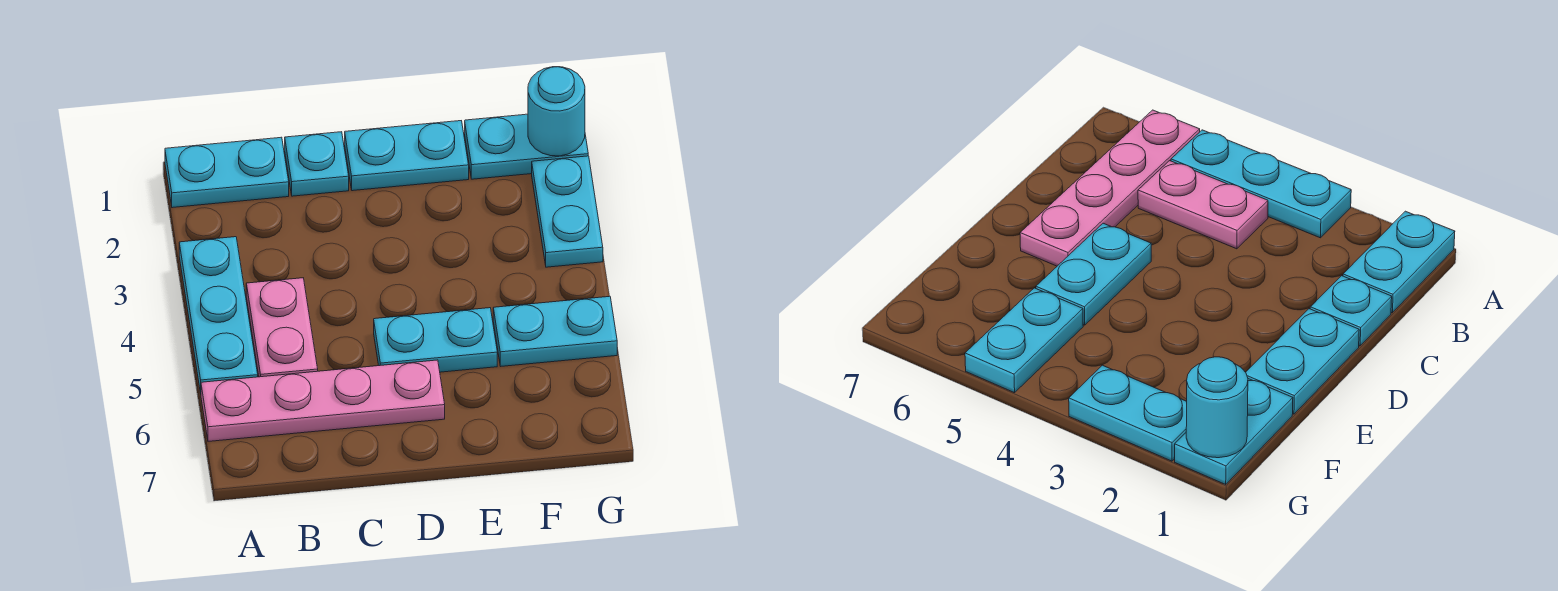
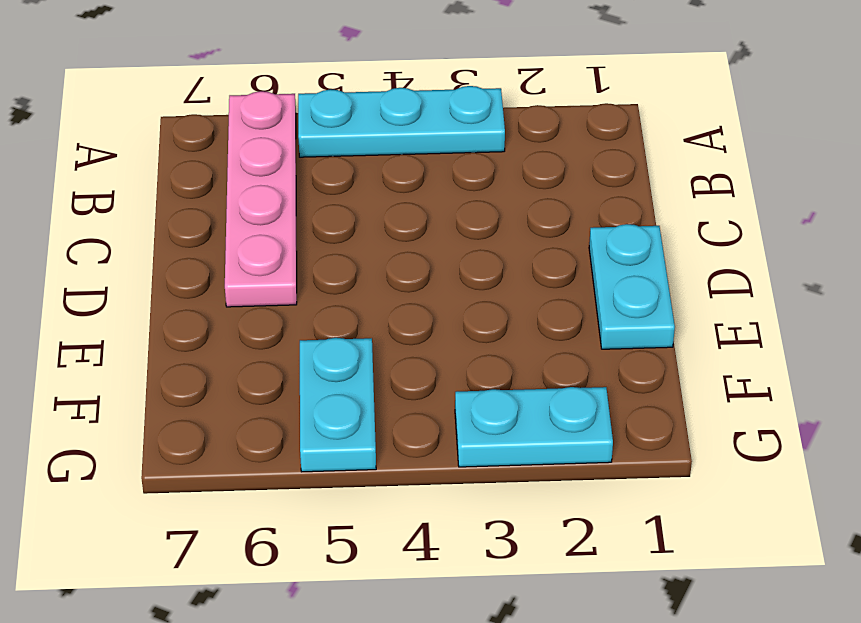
none -> cyan plate A1:B1 level 1
none -> pink plate B4:B5 level 1

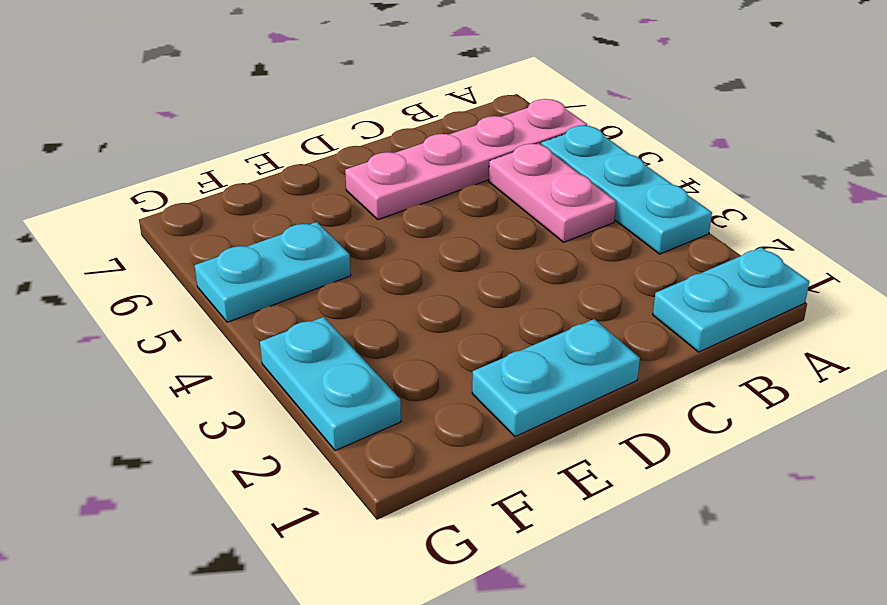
none -> cyan plate C1 level 1
none -> cyan plate D5:E5 level 1

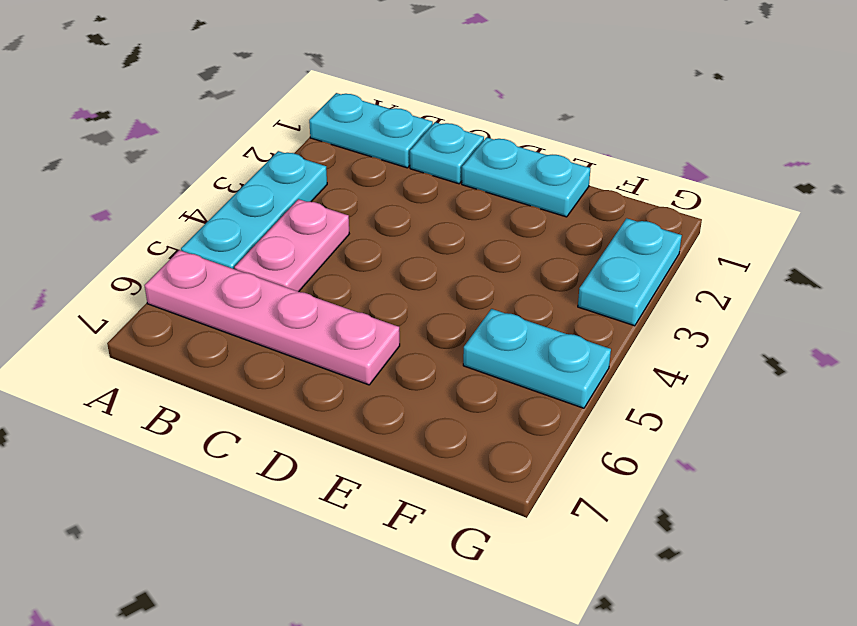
none -> cyan plate D5:E5 level 1
none -> cyan plate F1:G1 level 1

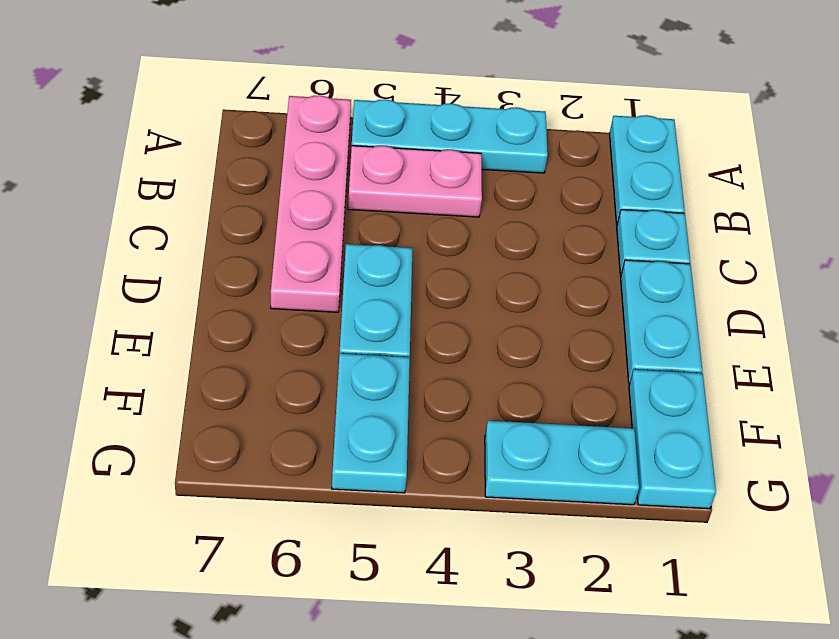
none -> cyan round brick G1 level 2

